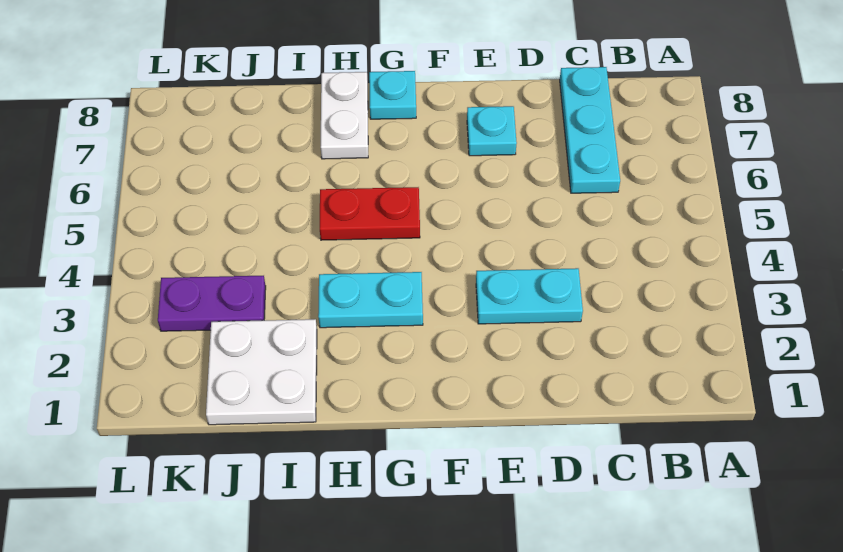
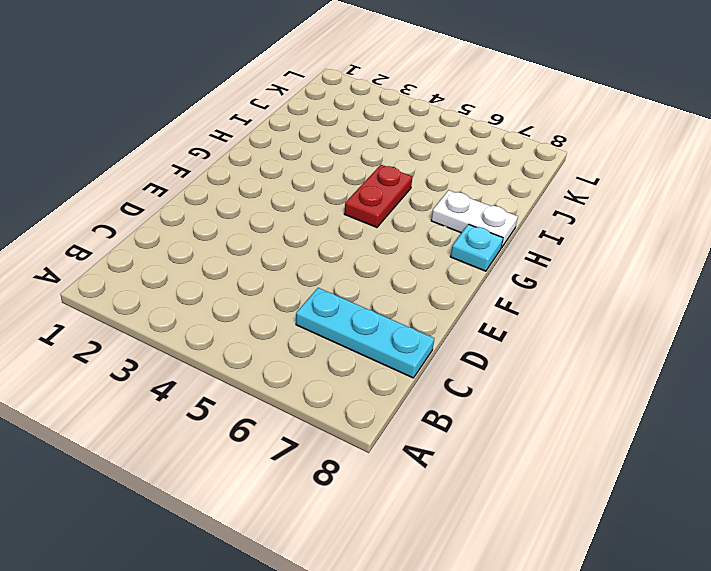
none -> cyan plate D3:E3 level 1
none -> cyan plate E7 level 1

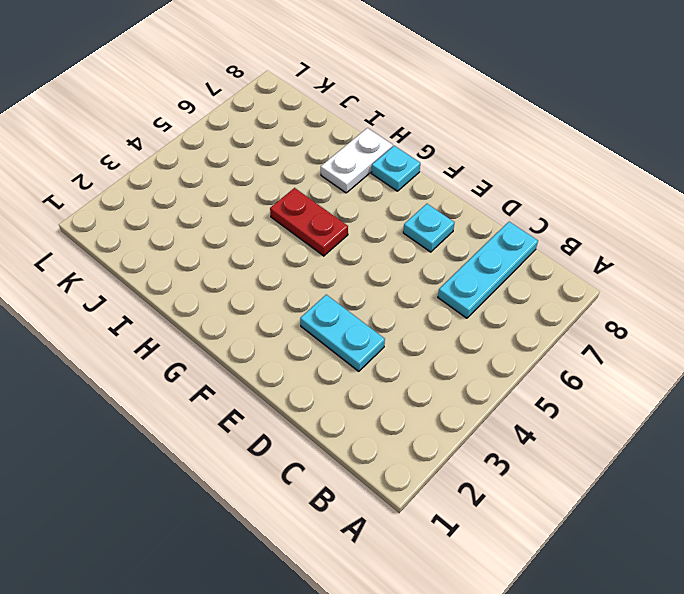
none -> cyan plate G3:H3 level 1
none -> white plate I1:J2 level 1

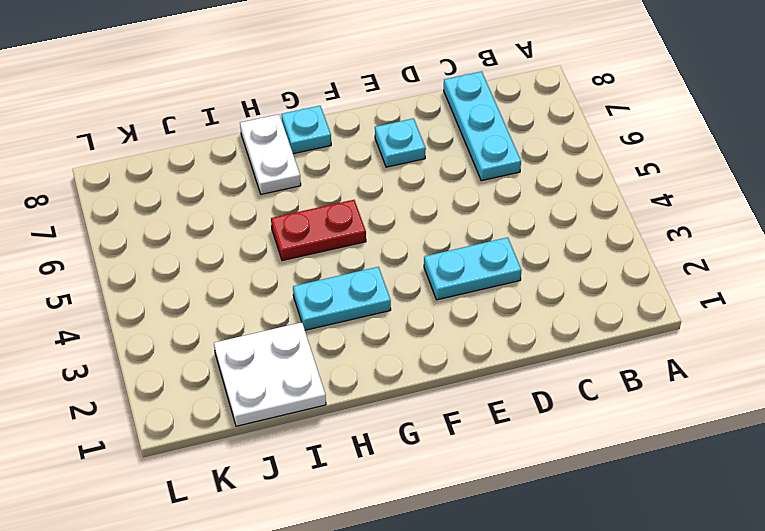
none -> purple plate J3:K3 level 1

